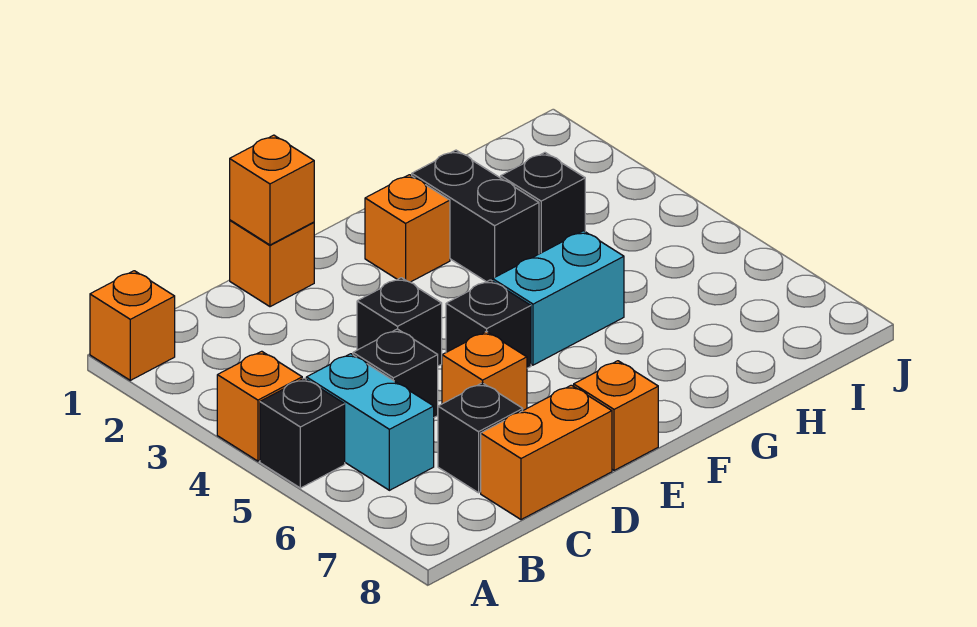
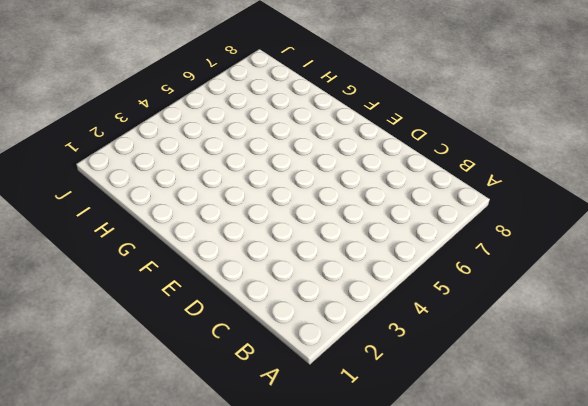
none -> orange brick A1 level 1
none -> orange brick A4 level 1
none -> black brick A5 level 1

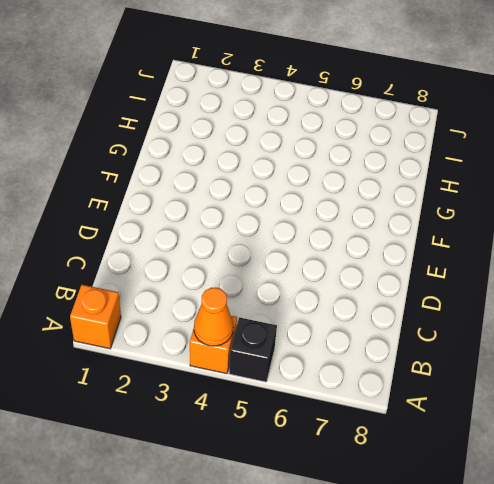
orange cone A4 level 2 -> none
none -> cyan brick B5:B6 level 1
none -> black brick C5 level 1
none -> black brick C7 level 1

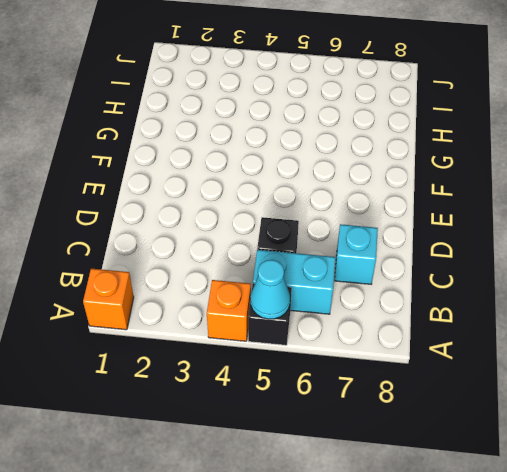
cyan cone A5 level 2 -> none
cyan brick C7 level 1 -> black brick C7 level 1
none -> orange brick C8:D8 level 1
none -> orange brick D1 level 1
none -> black brick D4 level 1

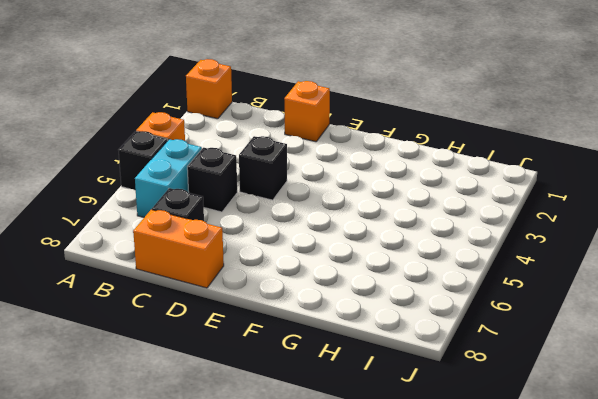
none -> orange brick D6 level 1
none -> black brick E5 level 1
none -> orange brick E8 level 1

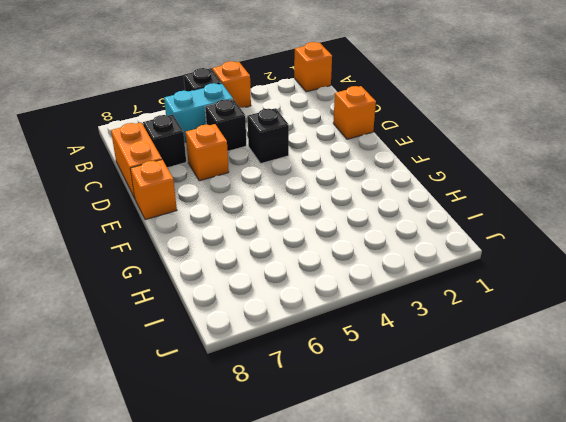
none -> black brick E5 level 1
none -> orange brick F2 level 1
none -> cyan brick F5:G5 level 1

